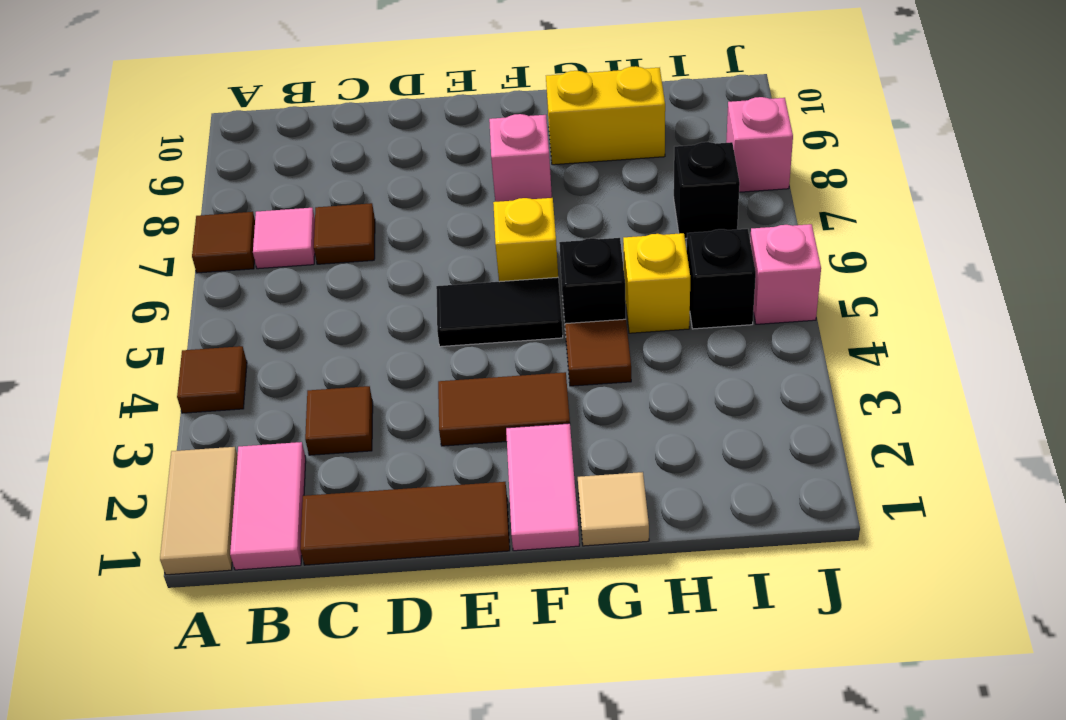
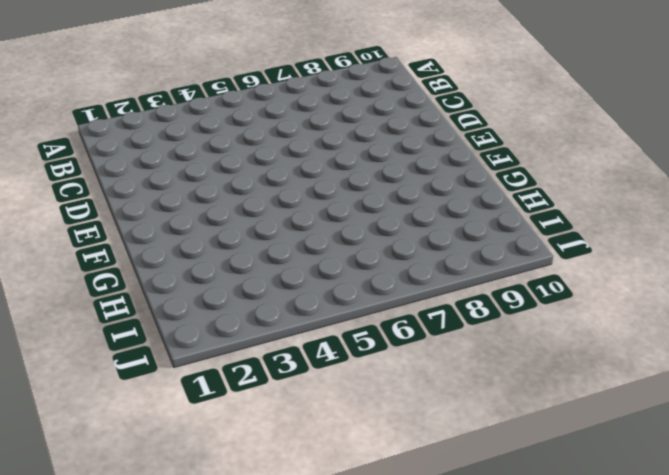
none -> tan tile A1:A2 level 1
none -> brown tile A4 level 1
none -> brown tile A7 level 1

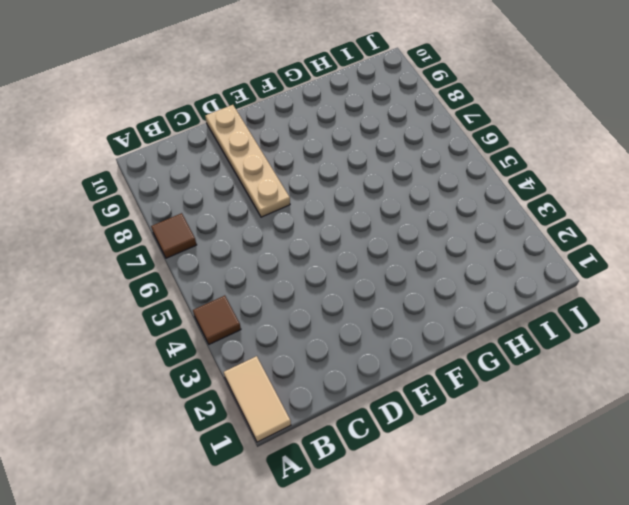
tan plate D7:D10 level 1 -> none
none -> pink tile B1:B2 level 1
none -> pink tile B7 level 1
none -> brown tile C1:E1 level 1

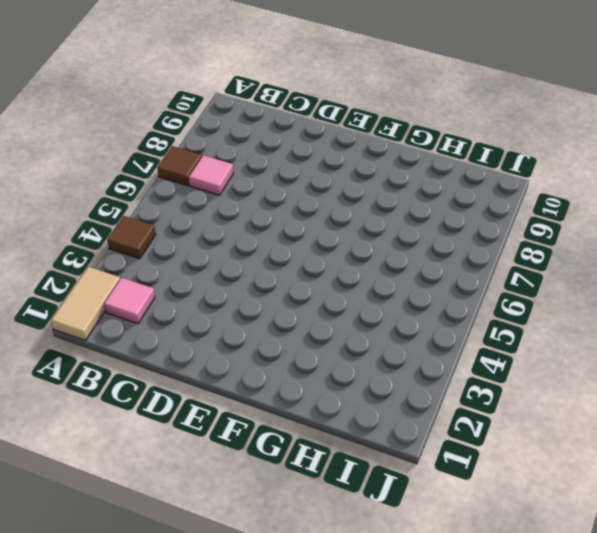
pink tile B2 level 1 -> pink tile B1:B2 level 1
none -> brown tile C1:E1 level 1
none -> brown tile C3 level 1
none -> brown tile C7 level 1

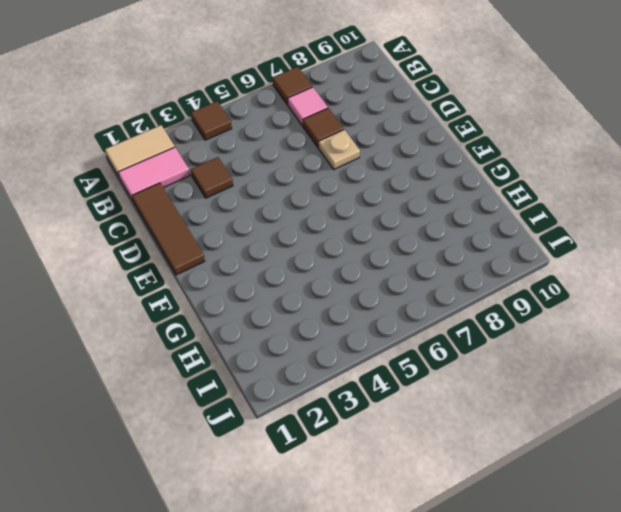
tan plate D7 level 1 -> none
none -> brown tile E3:F3 level 1
none -> black tile E5:F5 level 1
none -> pink tile F1:F2 level 1

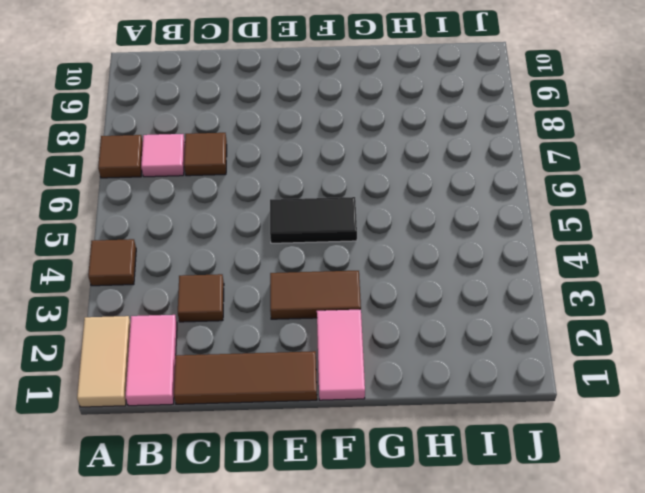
none -> yellow brick F6 level 1
none -> pink brick F8 level 1
none -> tan tile G1 level 1

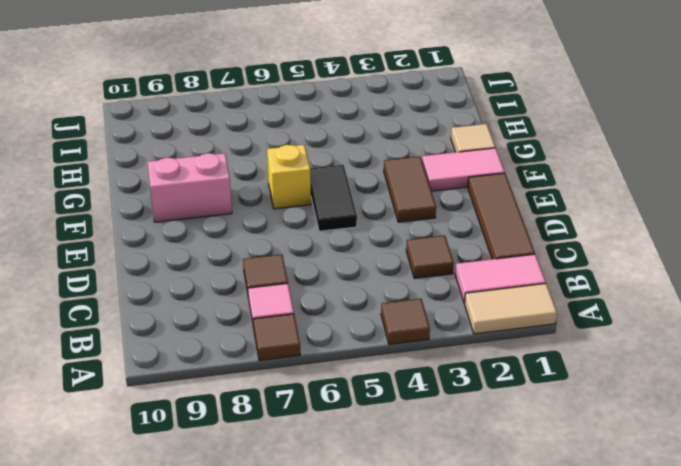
pink brick F8:F9 level 1 -> pink brick F8 level 1
none -> brown tile G4 level 1
none -> black brick G5 level 1
none -> yellow brick G9:H9 level 1

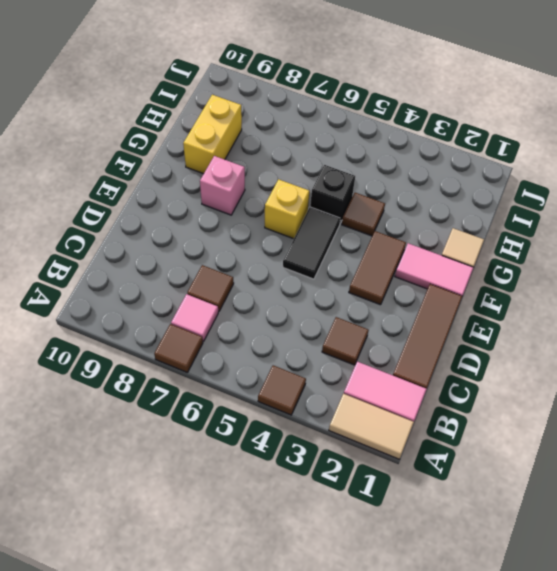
none -> yellow brick H5 level 1
none -> black brick I5 level 1
none -> black brick I7 level 1

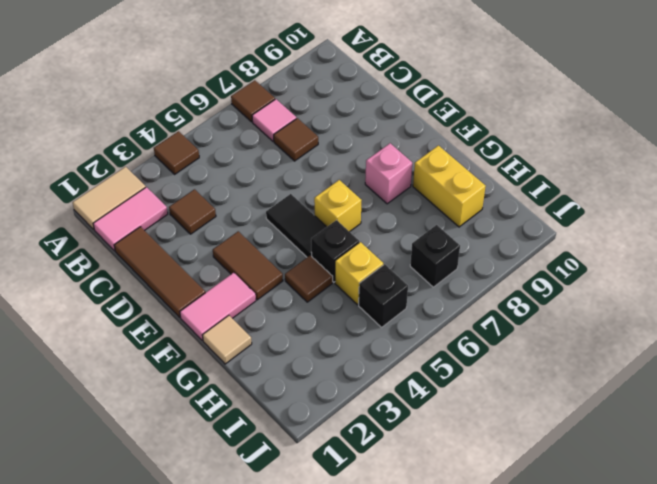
none -> pink brick J5 level 1
none -> pink brick J8 level 1

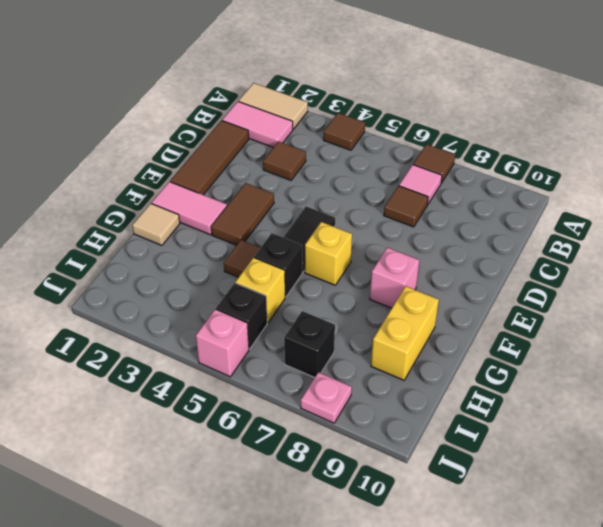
pink plate J8 level 1 -> pink brick J8 level 1

